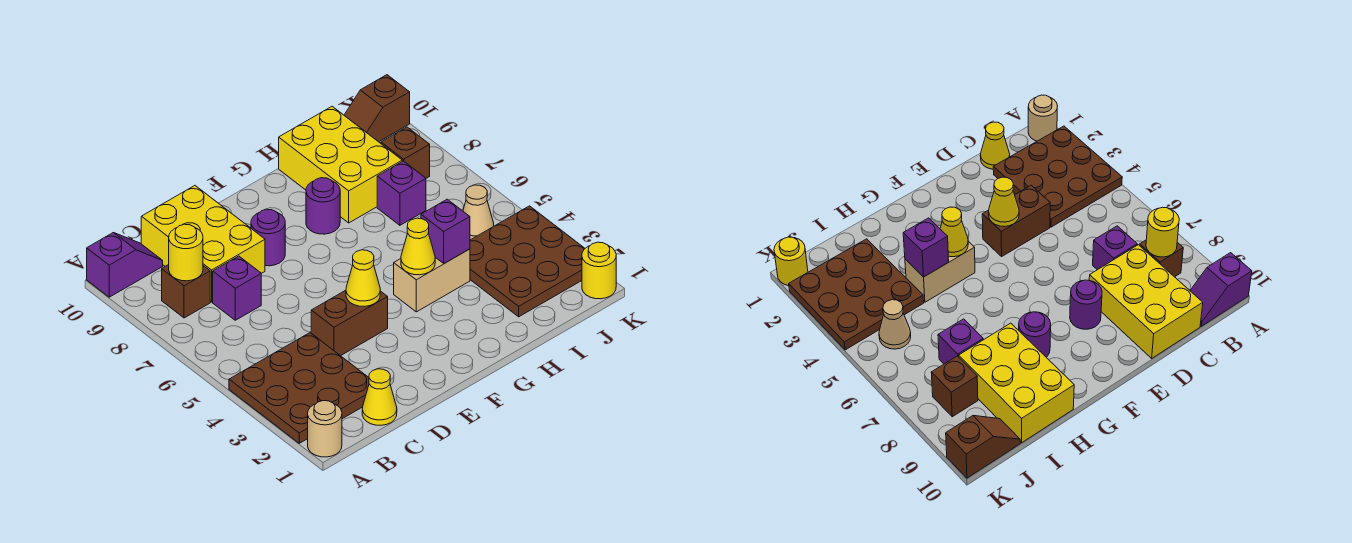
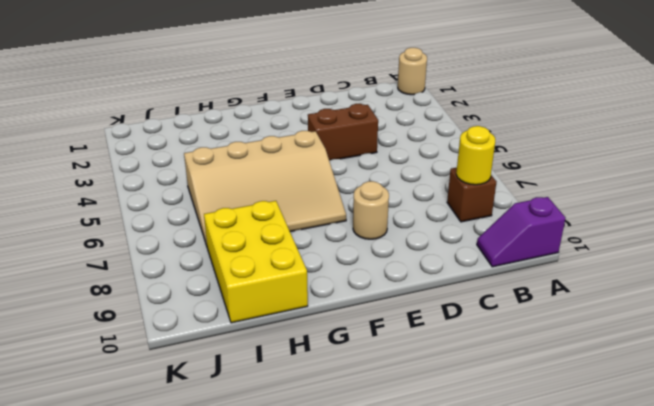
tan round brick E8 level 1 -> purple round brick E8 level 1
tan slope F5:I7 level 1 top 5 -> purple brick I7 level 1
none -> brown plate A2:C4 level 1
none -> yellow cone C1 level 1
none -> purple brick C7 level 1

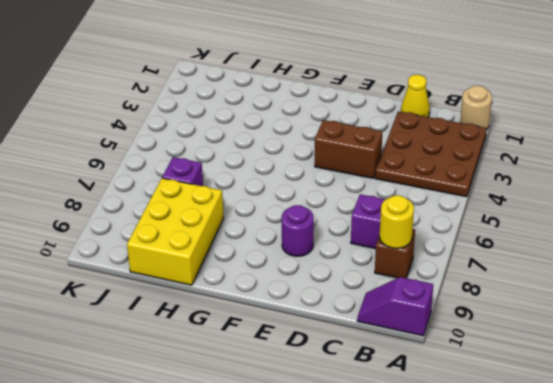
none -> yellow brick C8:D10 level 1
none -> tan brick G4:H4 level 1
none -> purple round brick G8 level 1

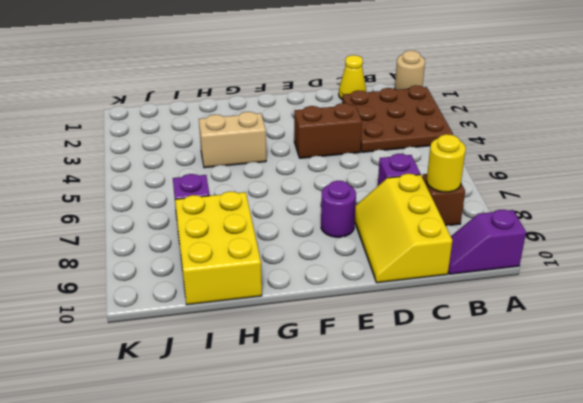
yellow slope C8:D10 level 1 top C -> yellow brick C8:D10 level 1
none -> purple round brick G8 level 1
none -> brown plate I2:K4 level 1
none -> tan cone J5 level 1

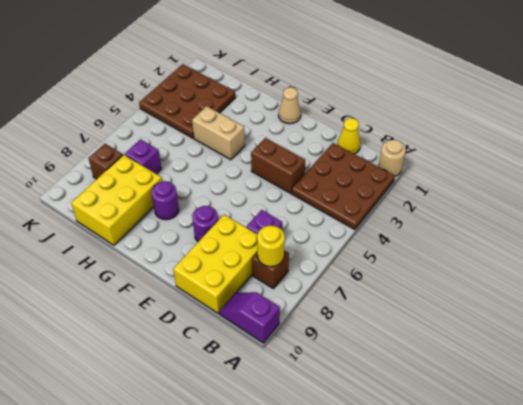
tan cone F1 level 1 -> tan cone J5 level 1
none -> brown slope J10:K10 level 1 top K
none -> yellow round brick K1 level 1
none -> yellow cone E4 level 2

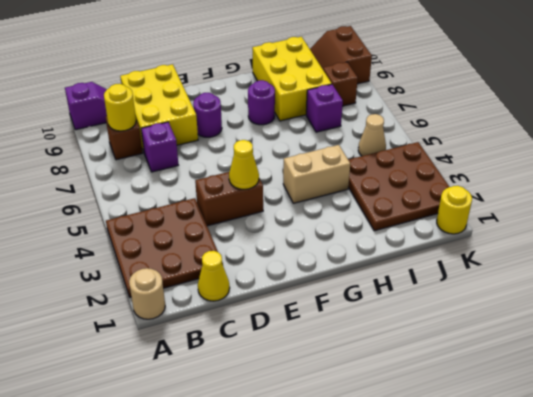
brown slope J9:K10 level 1 top K -> brown slope J10:K10 level 1 top K
none -> yellow cone G4 level 2
none -> purple brick H4 level 2

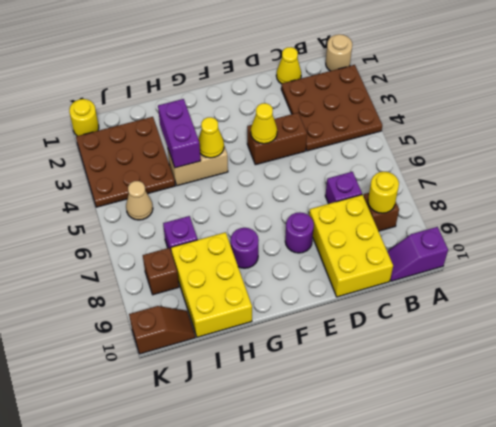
purple brick H3:H4 level 2 -> purple brick H4 level 2

